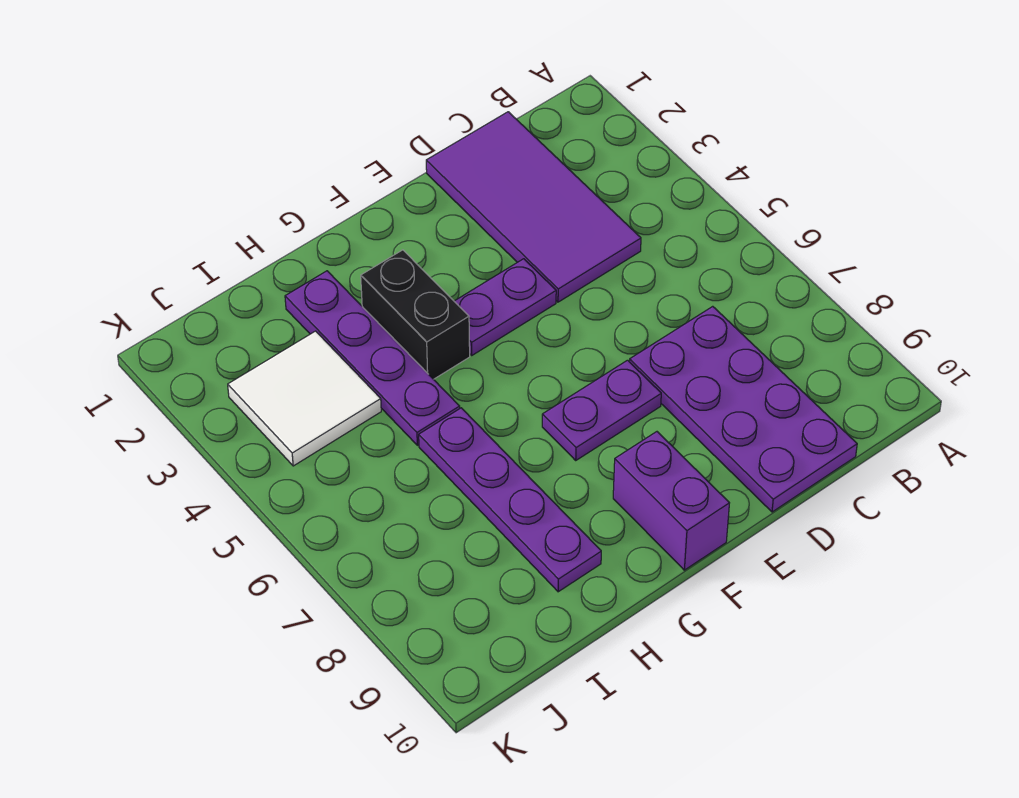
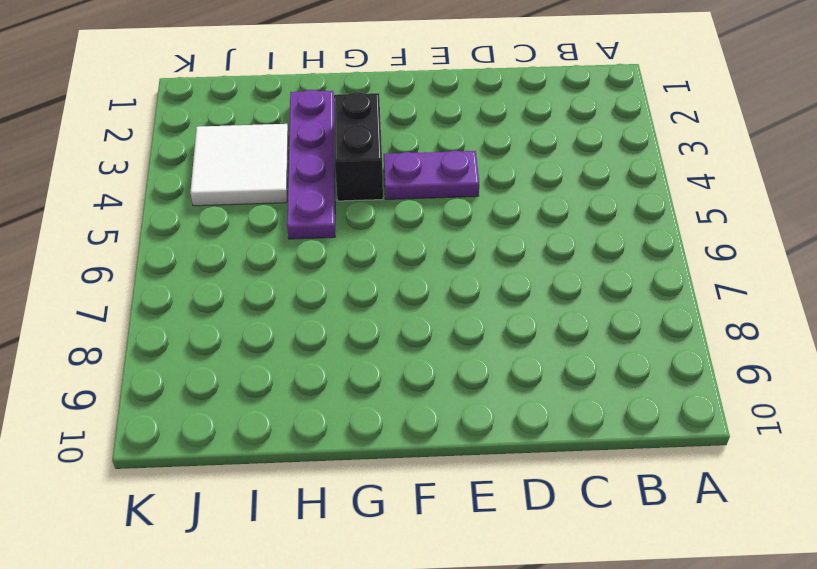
none -> purple tile C1:D4 level 1
none -> purple plate C7:D10 level 1

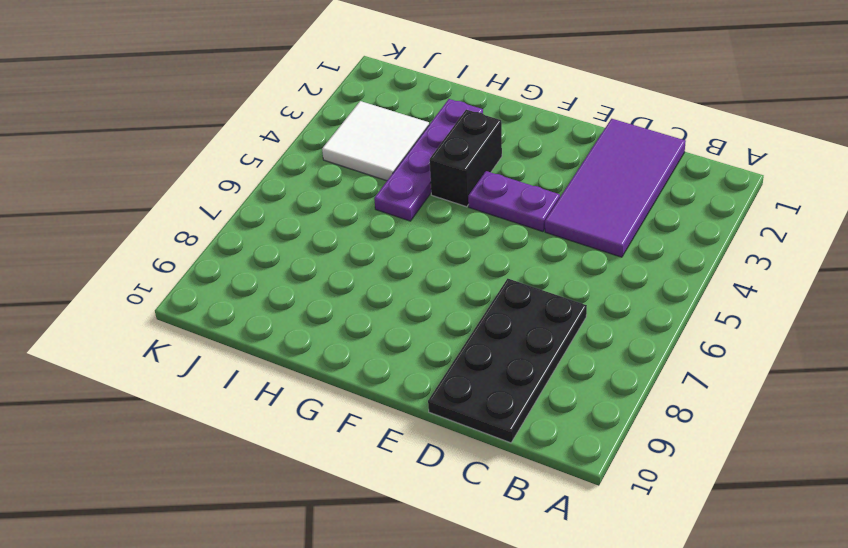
black plate C7:D10 level 1 -> purple plate C7:D10 level 1
none -> purple plate E7:F7 level 1
none -> purple brick F9:F10 level 1

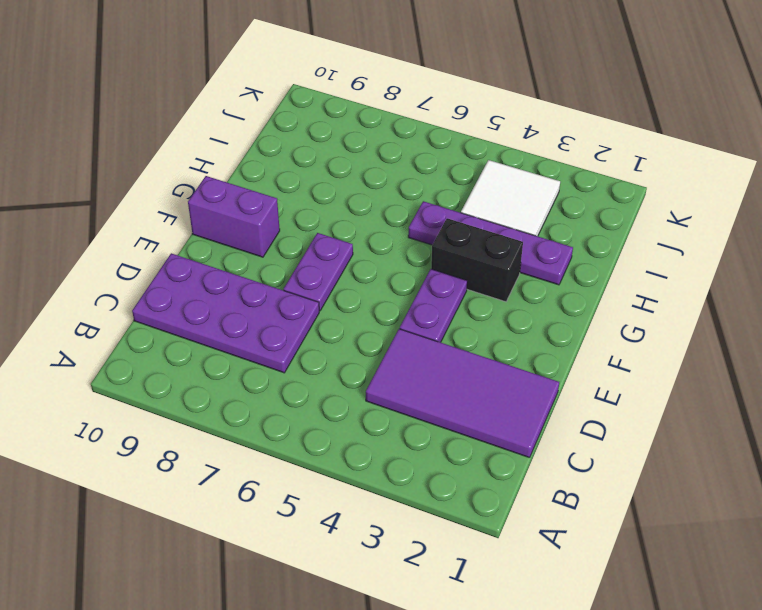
none -> purple plate H6:H9 level 1

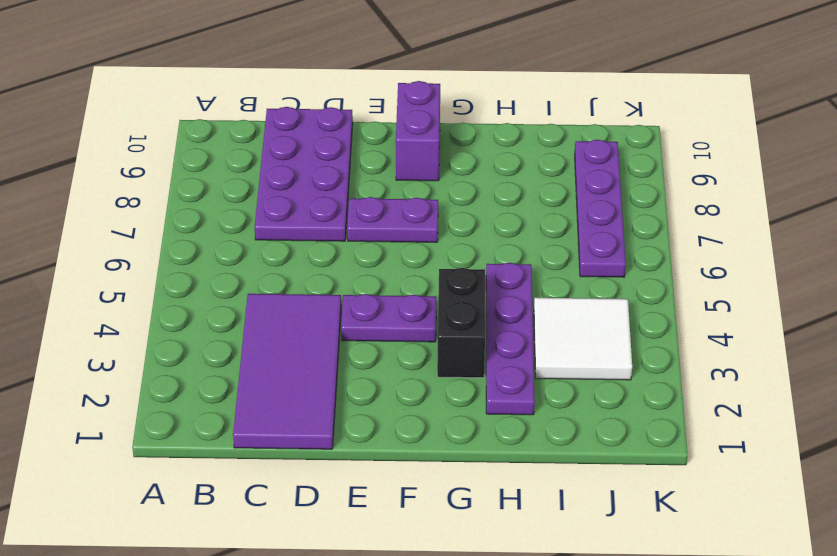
purple plate J6:J9 level 1 -> purple plate H6:H9 level 1

